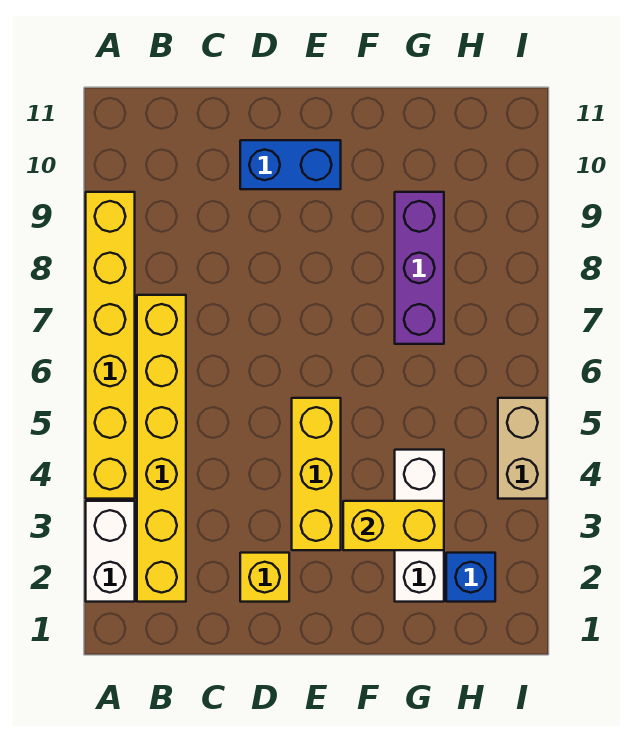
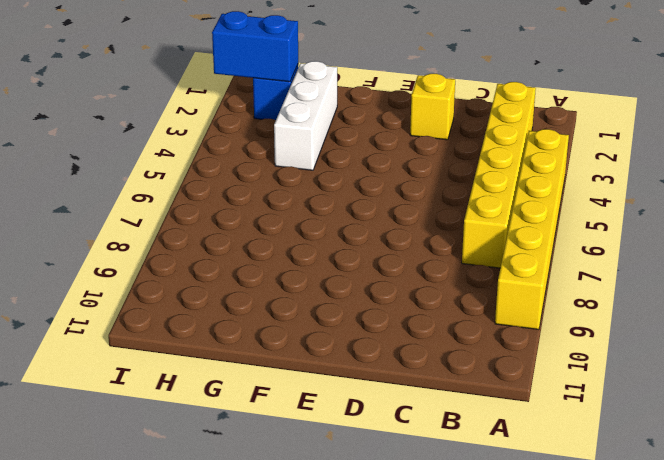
blue brick H2:I2 level 2 -> blue brick D10:E10 level 1
none -> white brick A2:A3 level 1
none -> yellow brick E3:E5 level 1

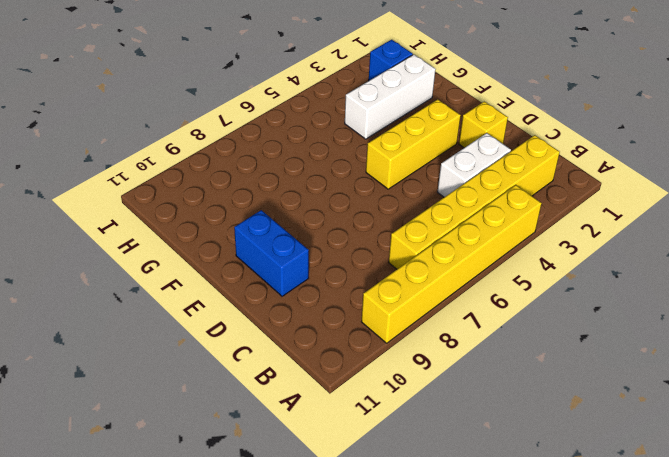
white brick C3:C4 level 1 -> white brick A2:A3 level 1
none -> purple brick G7:G9 level 1
none -> tan brick I4:I5 level 1

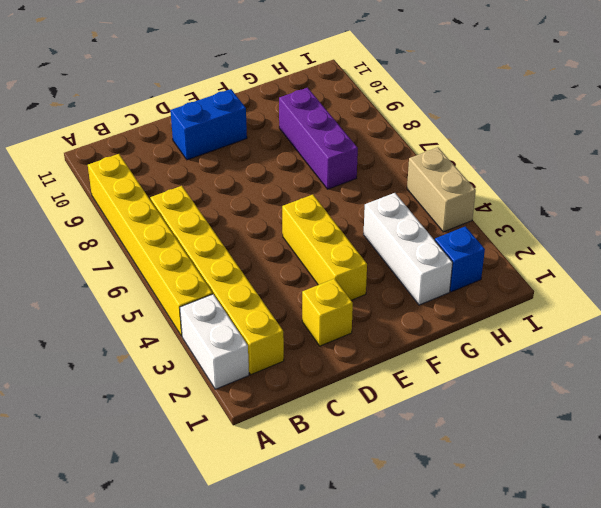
none -> yellow brick F3:G3 level 2

